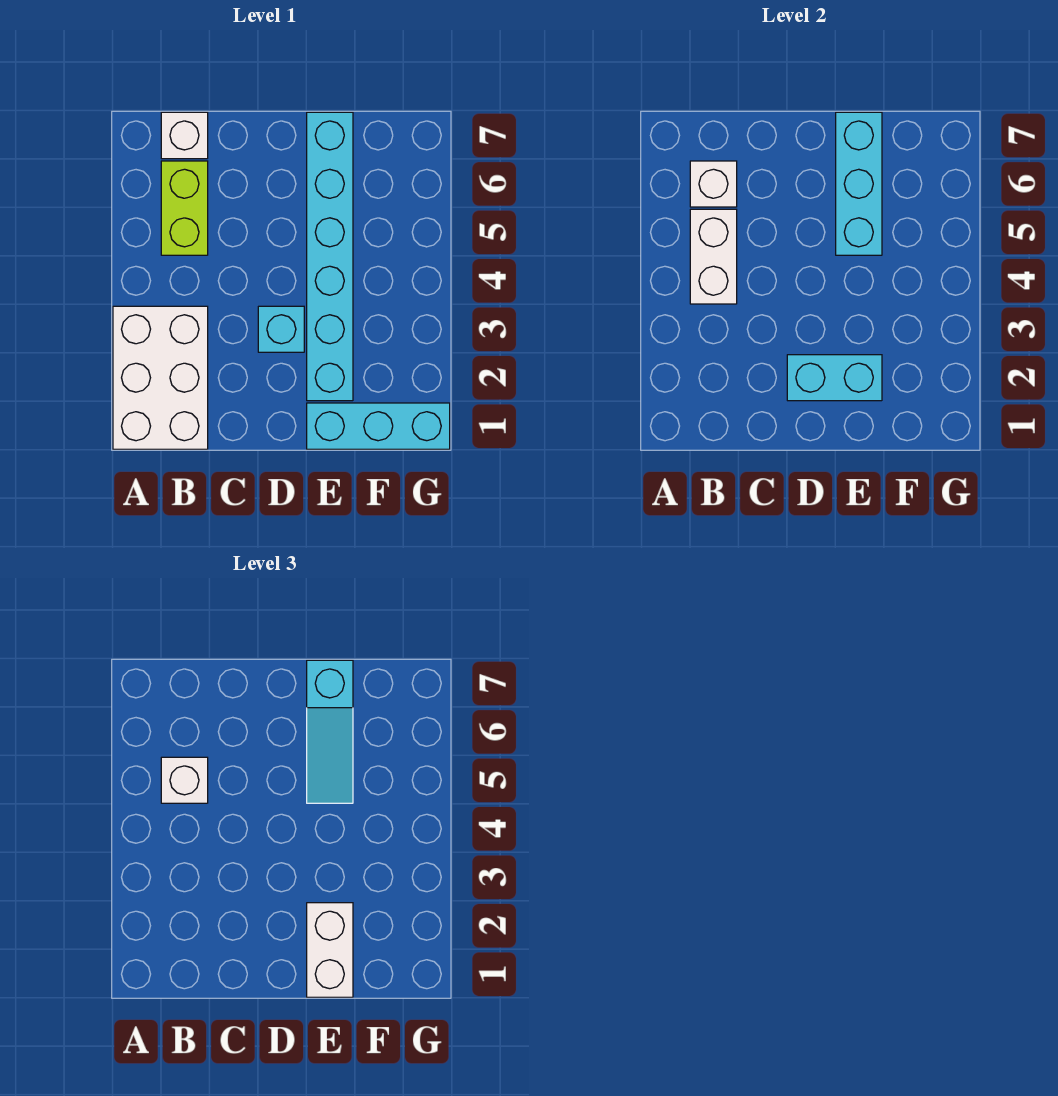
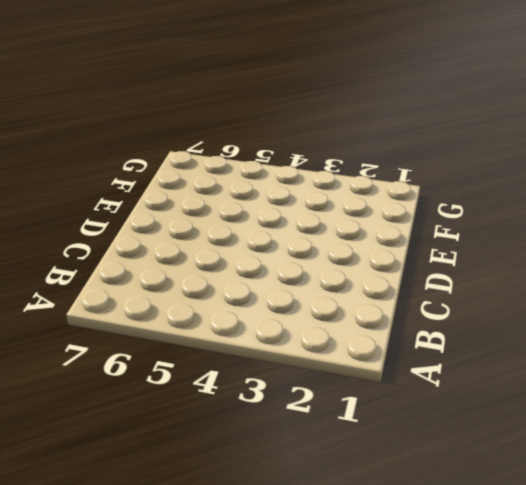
none -> white brick A1:B3 level 1
none -> lime brick B5:B6 level 1
none -> white brick B7 level 1

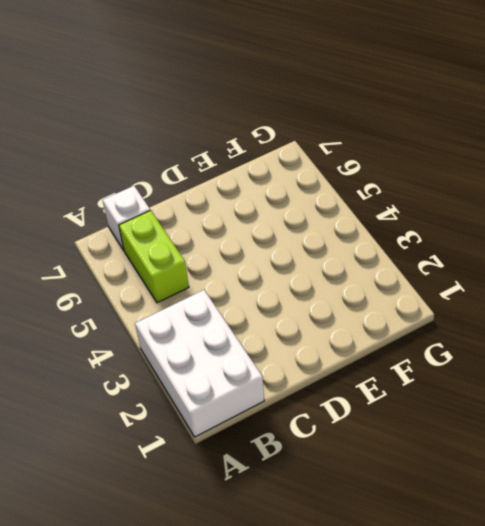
none -> cyan brick D3 level 1
none -> cyan brick E1:G1 level 1
none -> cyan brick E2:E7 level 1

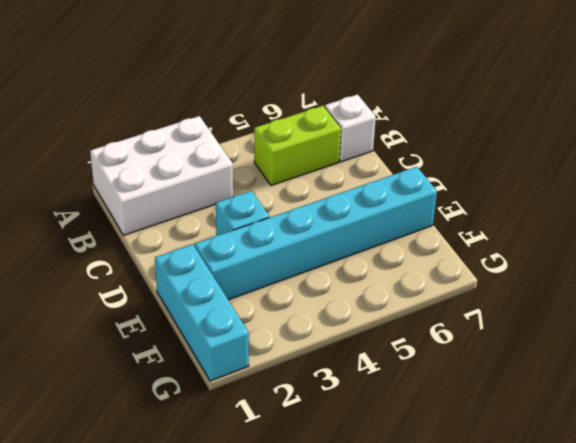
none -> white brick B4:B5 level 2
none -> white brick B6 level 2
none -> cyan brick D2:E2 level 2

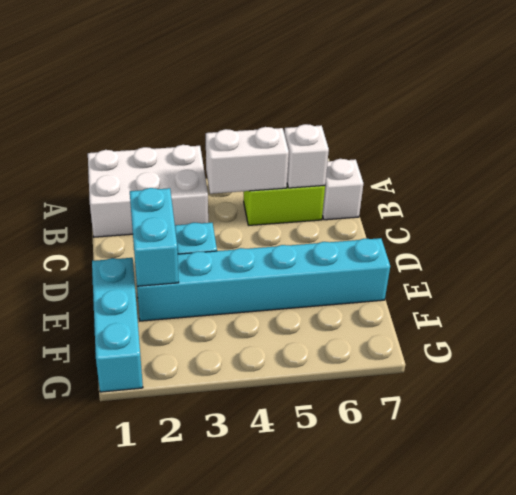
none -> cyan brick E5:E7 level 2
none -> white brick B5 level 3
none -> white brick E1:E2 level 3

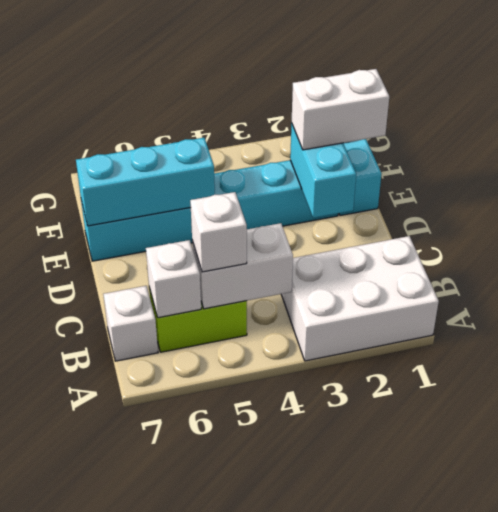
none -> cyan brick D3 level 1
none -> cyan slope E5:E7 level 3 top 7

